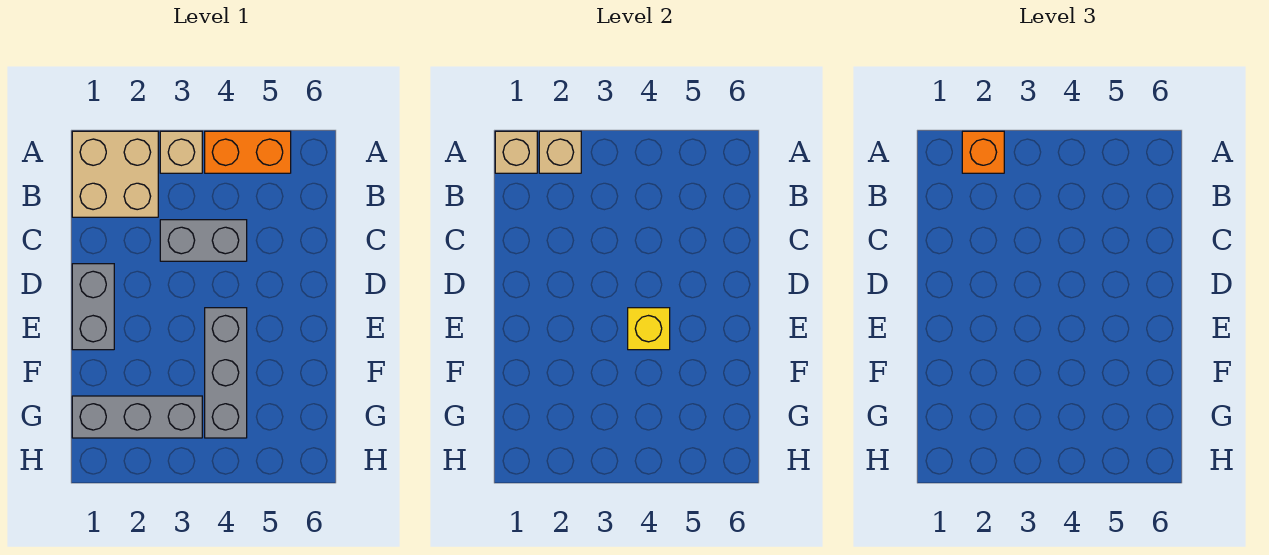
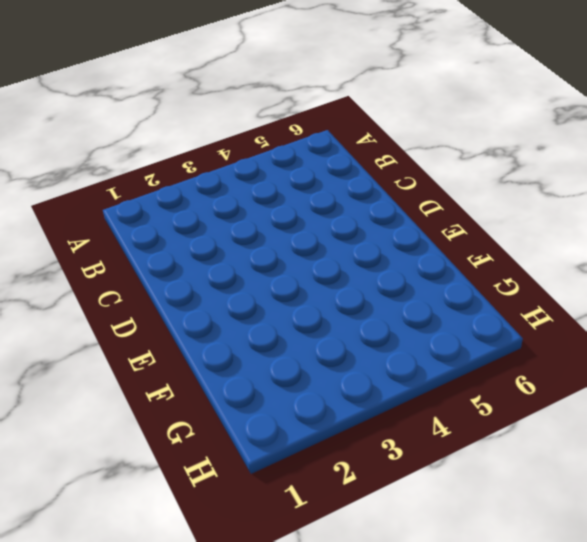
none -> tan brick A1:B2 level 1
none -> tan brick A3 level 1

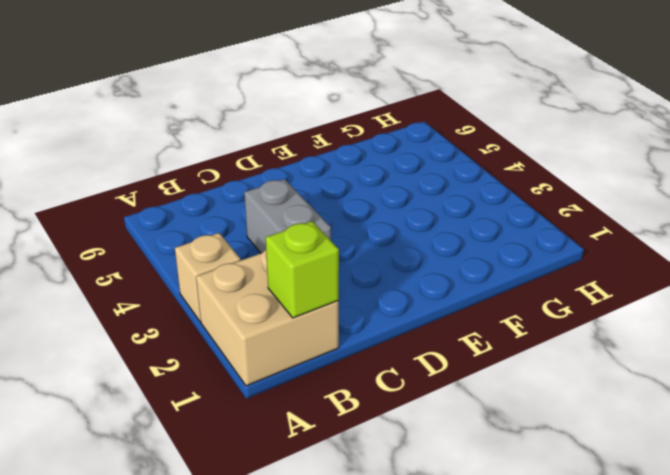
lime brick B1 level 2 -> none
none -> orange brick A4:A5 level 1
none -> grey brick D1:E1 level 1

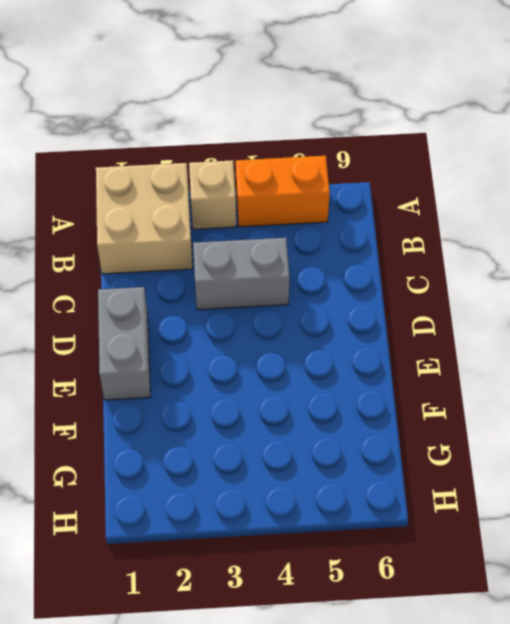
none -> grey brick E4:G4 level 1
none -> grey brick G1:G3 level 1

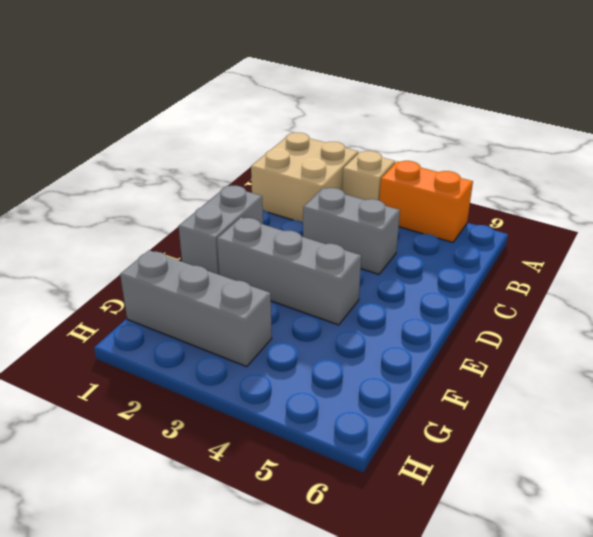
grey brick E2:E4 level 1 -> grey brick E4:G4 level 1
none -> tan brick A1 level 2
none -> tan brick A2 level 2

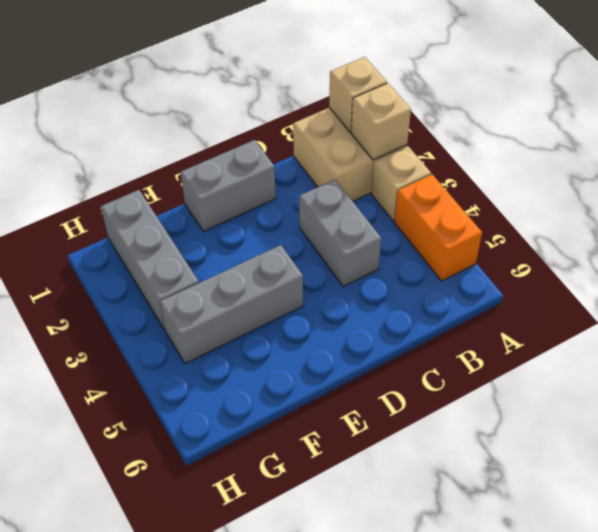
none -> yellow brick E4 level 2
none -> orange brick A2 level 3

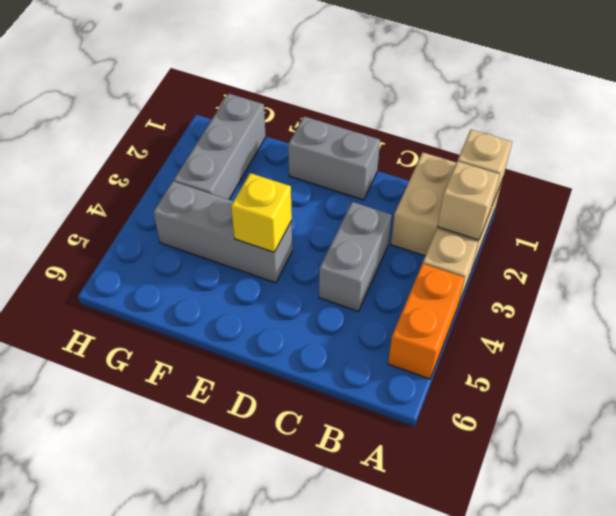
none -> orange brick A2 level 3

